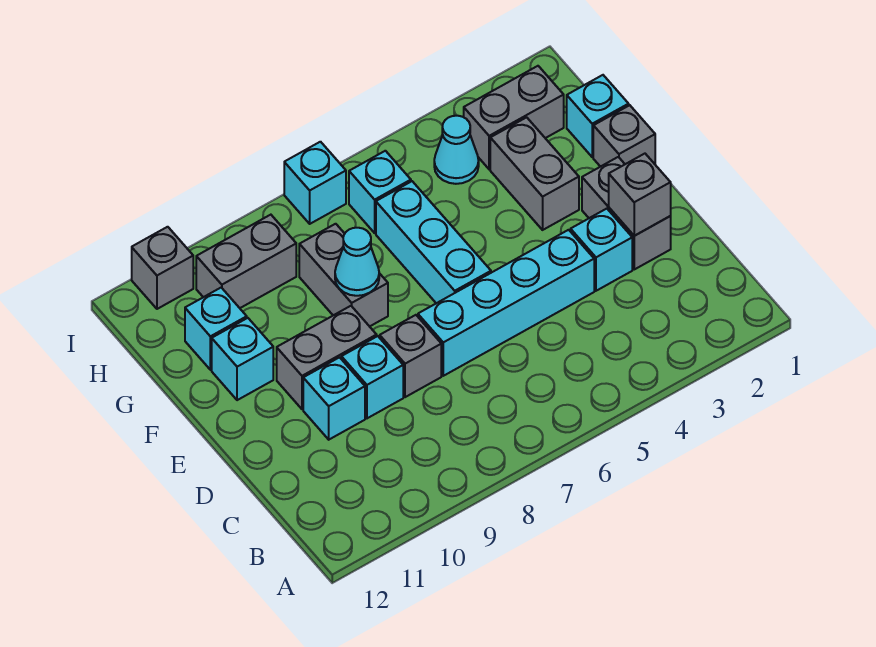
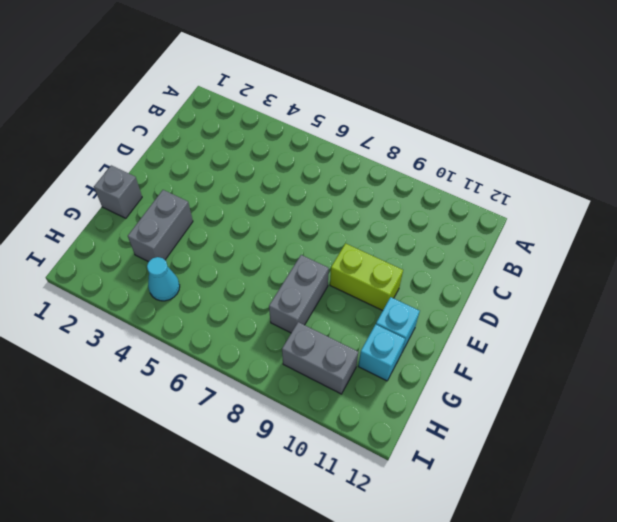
lime brick E9:E10 level 1 -> grey brick E9:E10 level 1
none -> grey brick D2:E2 level 1
none -> cyan brick D3 level 1
none -> cyan brick D4:D7 level 1

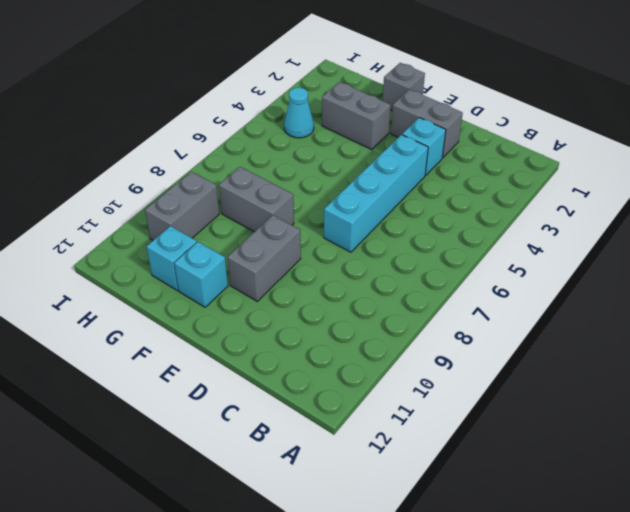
none -> grey brick D8 level 1
none -> cyan brick D9 level 1
none -> cyan brick D10 level 1

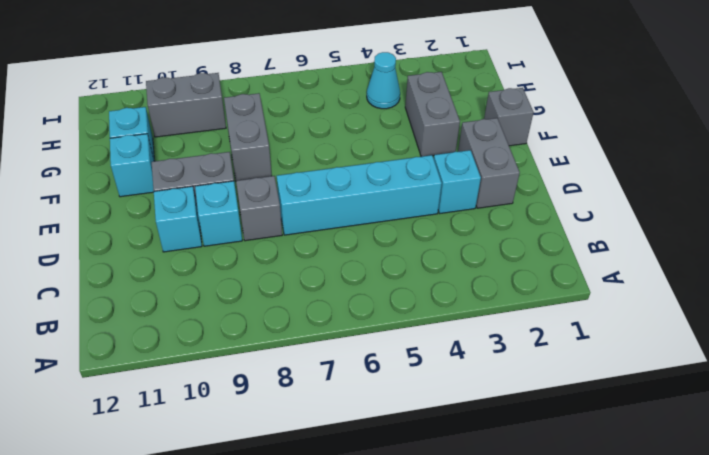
none -> cyan brick E6:G6 level 1
none -> cyan brick G1 level 1
none -> grey brick H2:H3 level 1

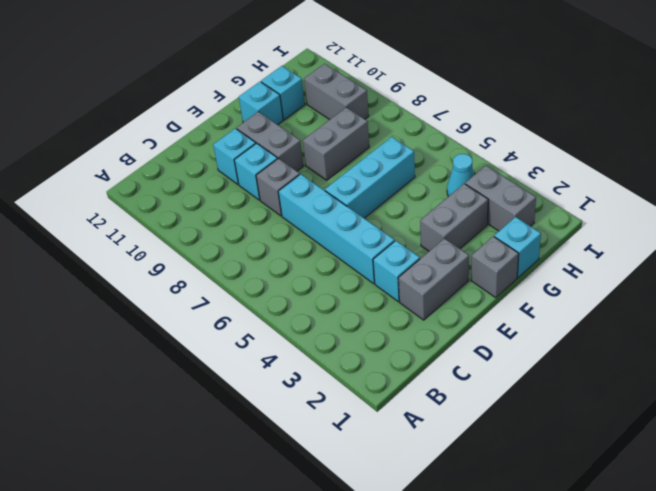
none -> cyan brick H6 level 1
none -> cyan brick I7 level 1
none -> grey brick I11 level 1

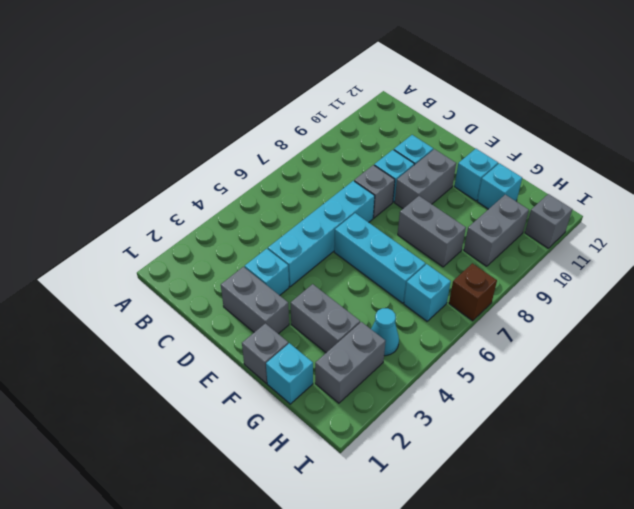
brown brick I7 level 1 -> cyan brick I7 level 1
none -> grey brick D2 level 2
none -> cyan cone F8 level 2

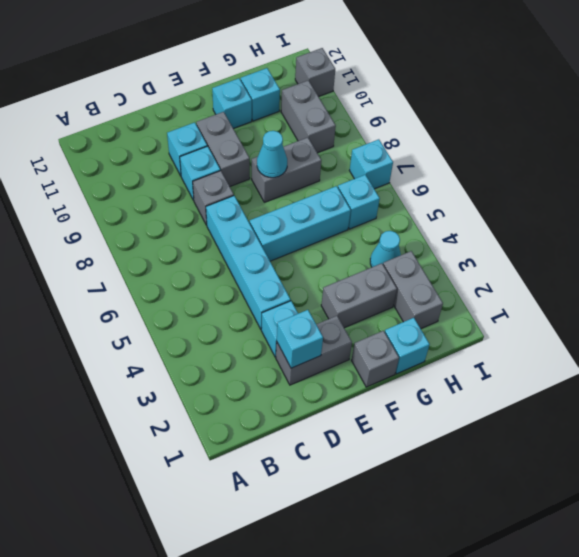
cyan brick D2 level 2 -> grey brick D2 level 2

